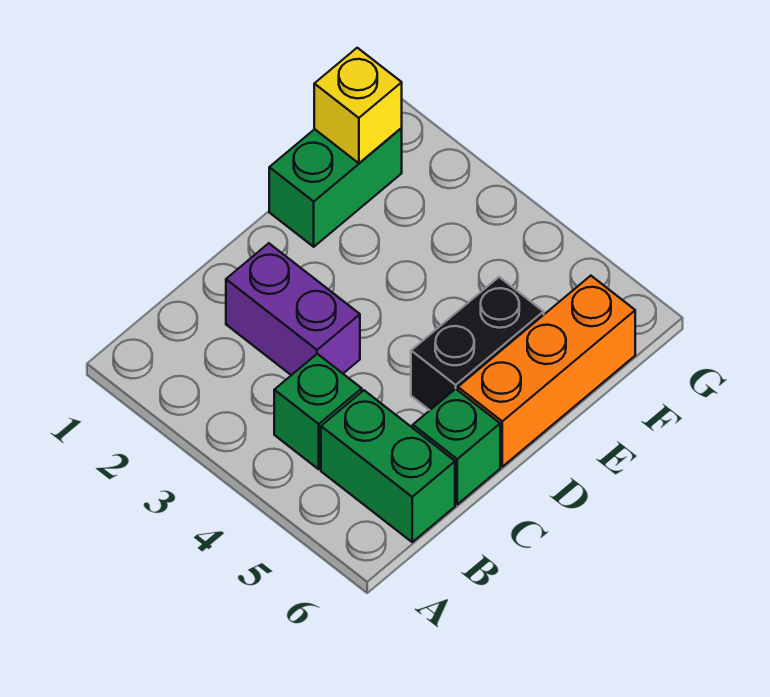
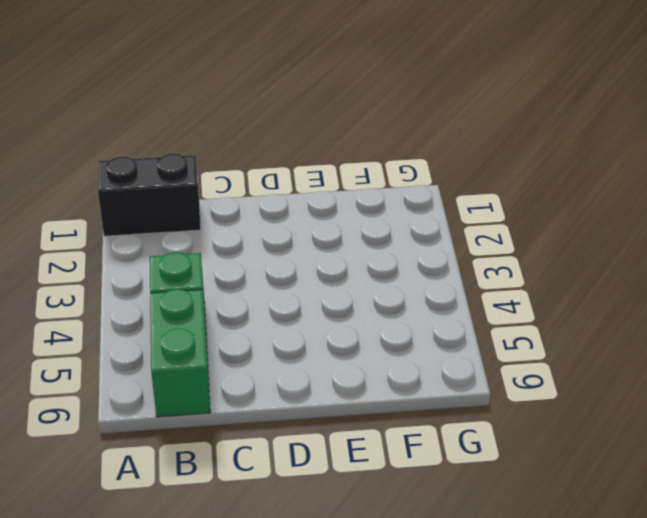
black brick A1:B1 level 1 -> black brick D5:E5 level 1
none -> purple brick C2:C3 level 1
none -> green brick C6 level 1

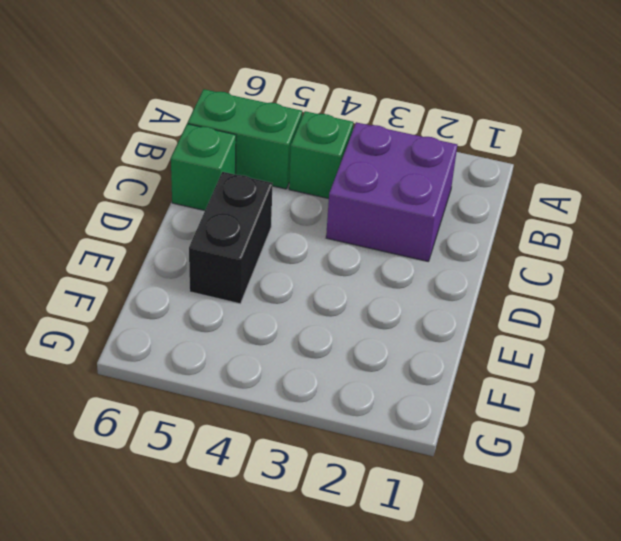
purple brick B2:C3 level 1 -> purple brick C2:C3 level 1
none -> orange brick D6:F6 level 1
none -> green brick E1:F1 level 1

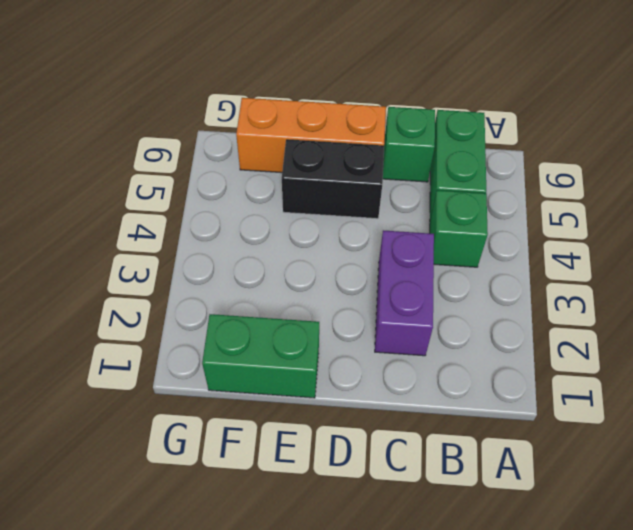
none -> yellow brick F1 level 2

